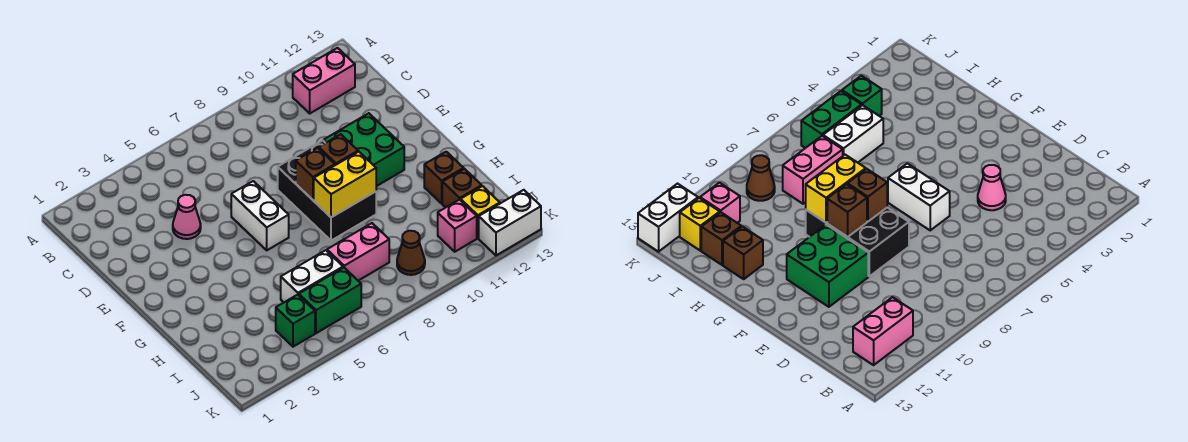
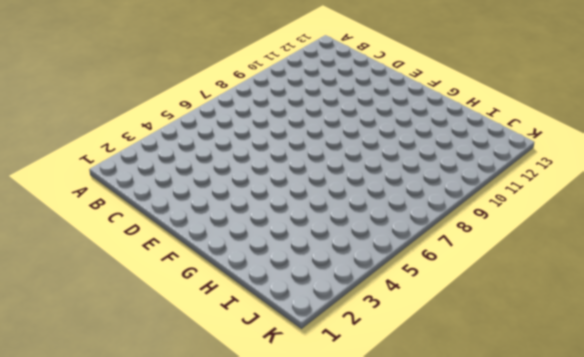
none -> pink brick B11:B12 level 1
none -> pink cone D4 level 1
none -> white brick E6:F6 level 1

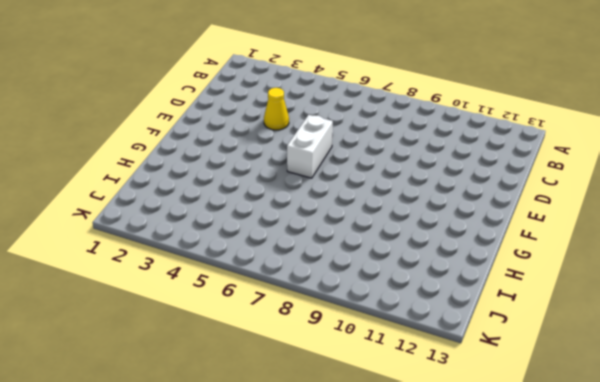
yellow cone D4 level 1 -> pink cone D4 level 1
none -> pink brick B11:B12 level 1
none -> black brick E8:G9 level 1
none -> green brick E10:F11 level 1

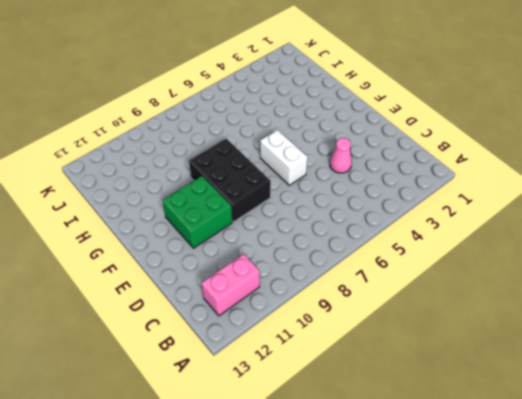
none -> brown brick H12 level 1
none -> white brick I5:I6 level 1
none -> pink brick I7:I8 level 1

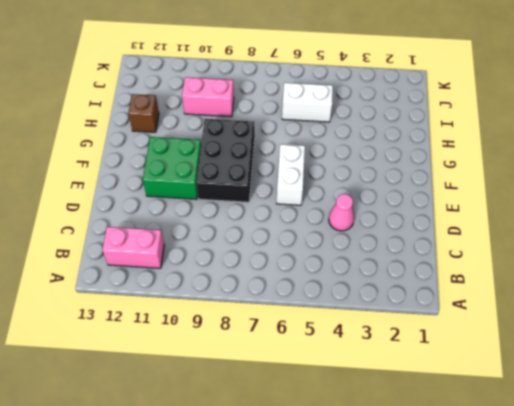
pink brick I9:I10 level 1 -> pink brick I7:I8 level 1
none -> brown brick I12 level 1
none -> green brick J4 level 1
none -> green brick J5:J6 level 1

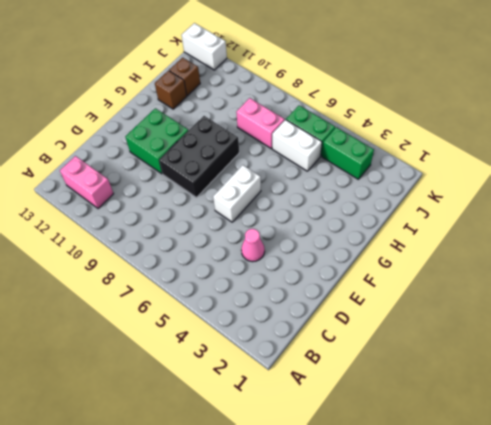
green brick J3:J4 level 1 -> green brick J4 level 1
none -> brown cone J9 level 1
none -> pink brick J11 level 1
none -> yellow brick J12 level 1

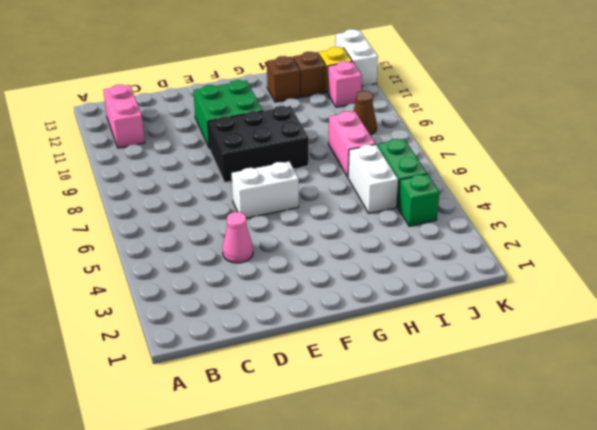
none -> brown brick F8 level 2
none -> brown brick F9 level 2
none -> yellow brick G8:G9 level 2

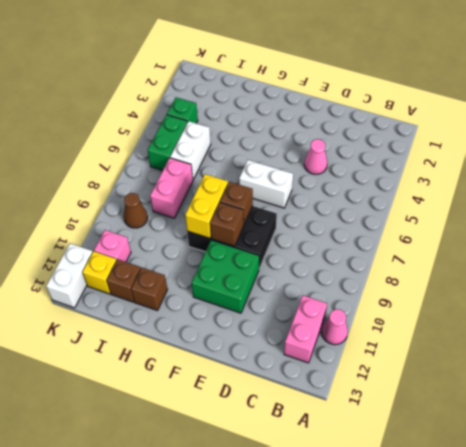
pink cone A11 level 1 -> none

